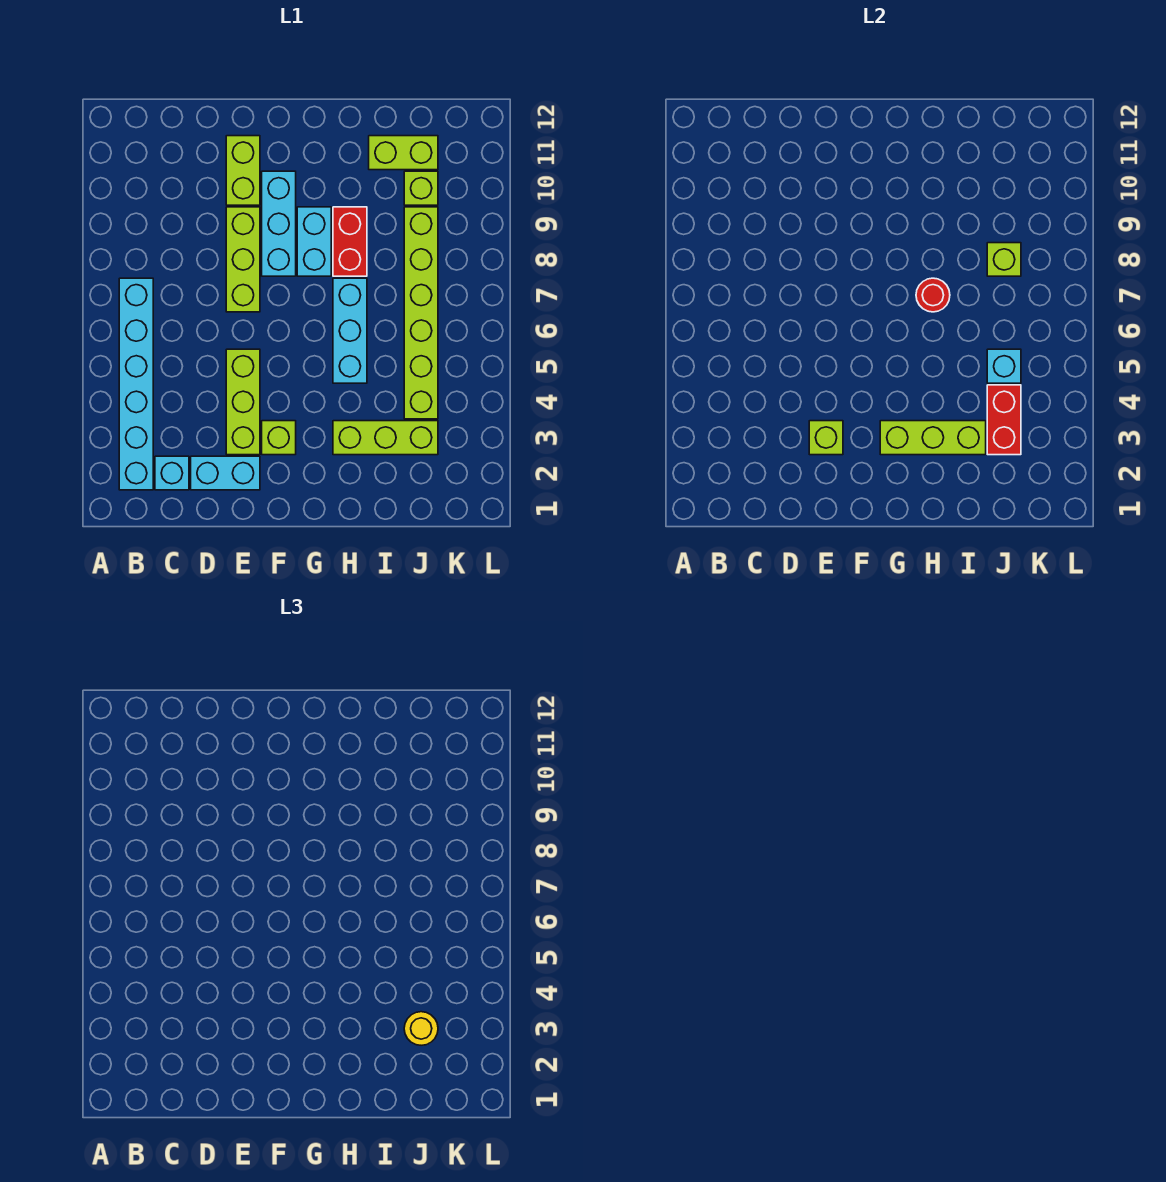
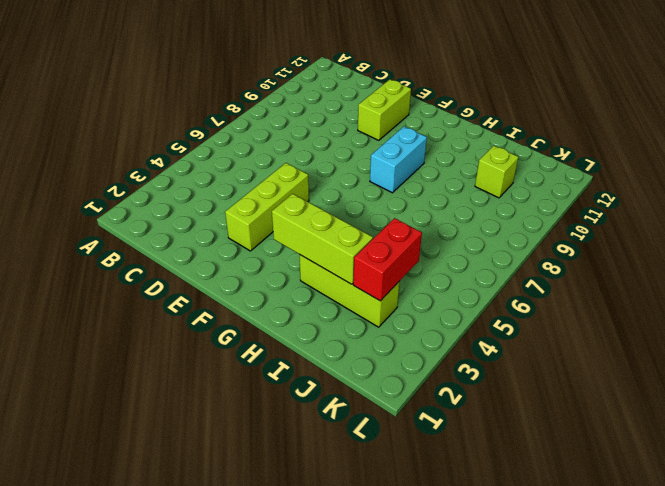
none -> cyan brick B2:B7 level 1
none -> cyan brick C2 level 1
none -> cyan brick D2:E2 level 1

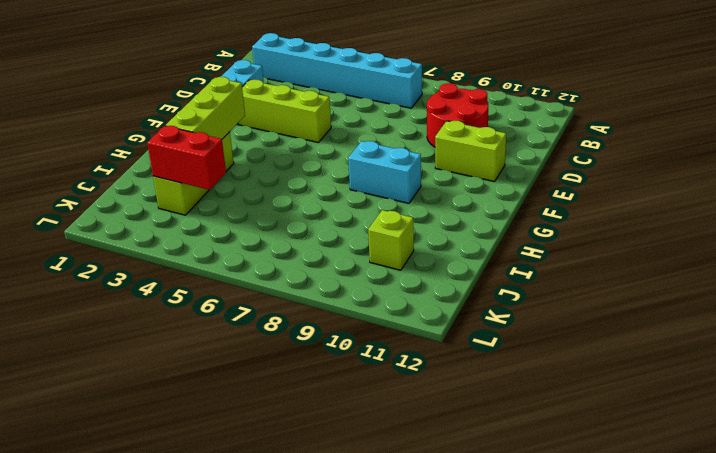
red round brick C9:D10 level 1 -> none
none -> cyan brick C2 level 1
none -> lime brick E7:E9 level 1
none -> lime brick F3 level 1

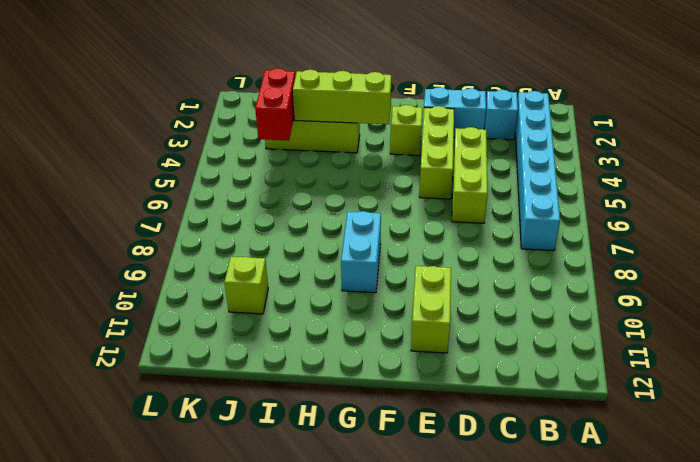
lime brick D4:D6 level 1 -> lime brick E7:E9 level 1
none -> cyan brick F8:F10 level 1
none -> cyan brick H5:H7 level 1
none -> red brick H8:H9 level 1

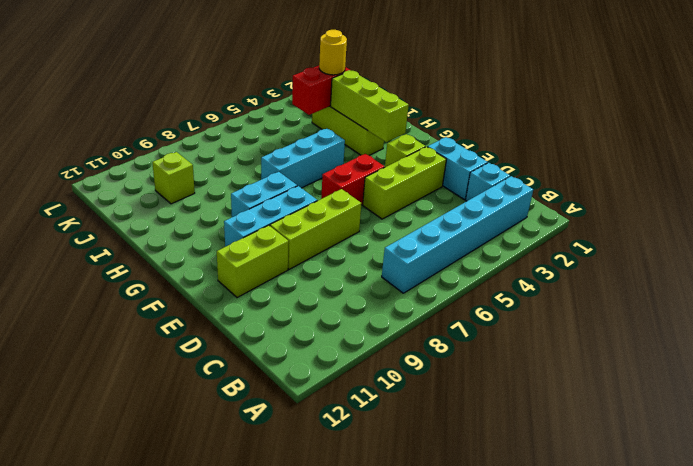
red brick F5:F6 level 1 -> red brick H8:H9 level 1
none -> lime brick I11:J11 level 1
none -> lime brick J4:J9 level 1
none -> lime brick E3 level 2

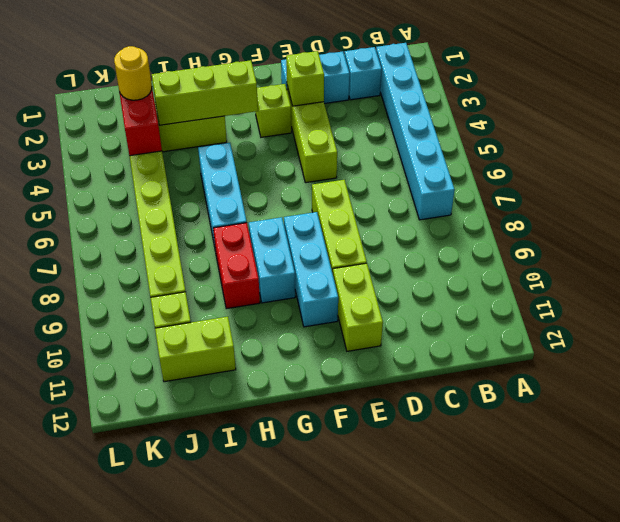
none -> red round brick H7 level 2
none -> cyan brick J5 level 2
none -> lime brick J8 level 2

